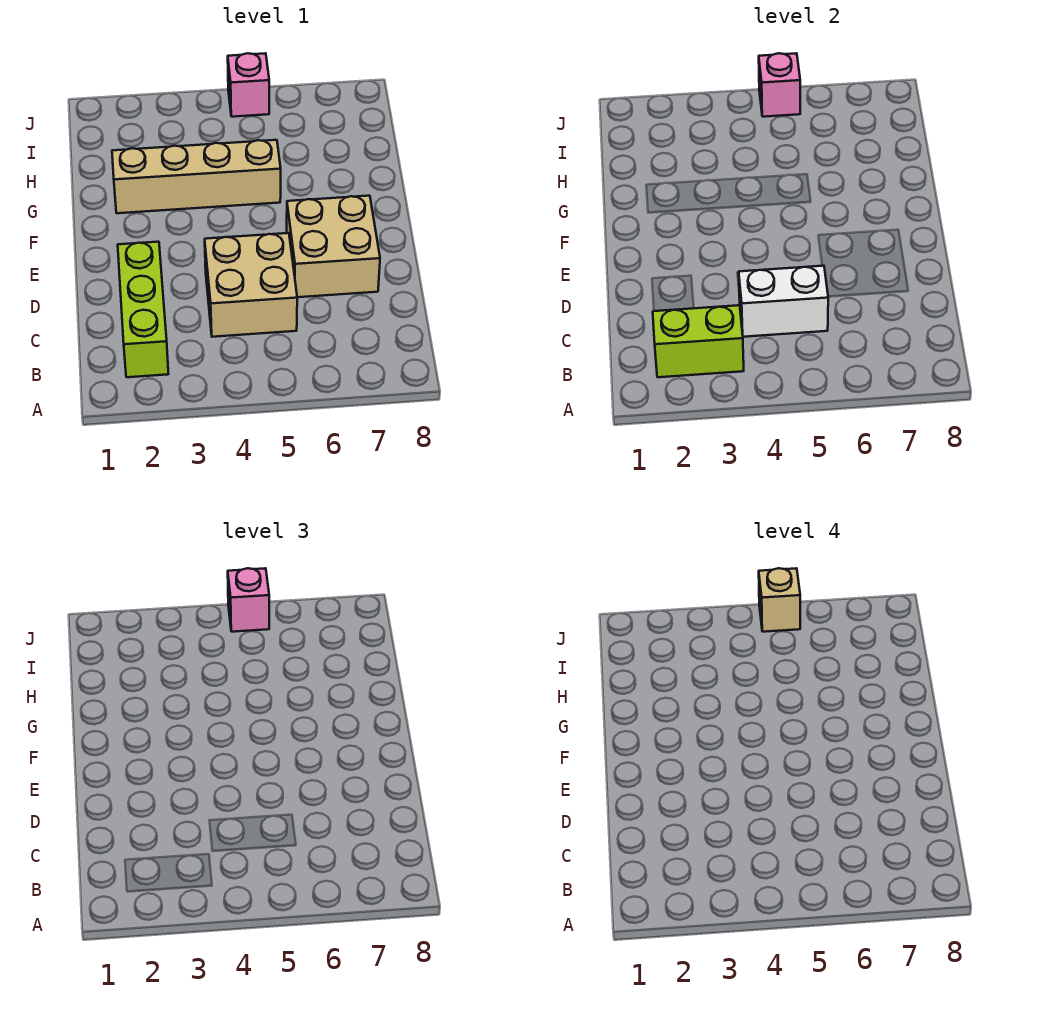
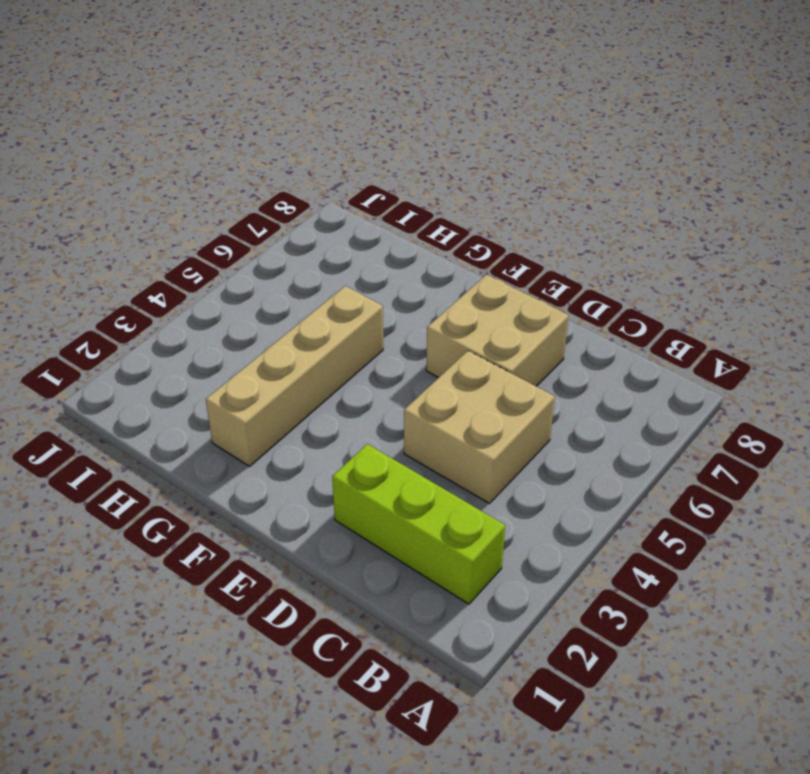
none -> pink brick J5 level 1
none -> lime brick B2:B3 level 2

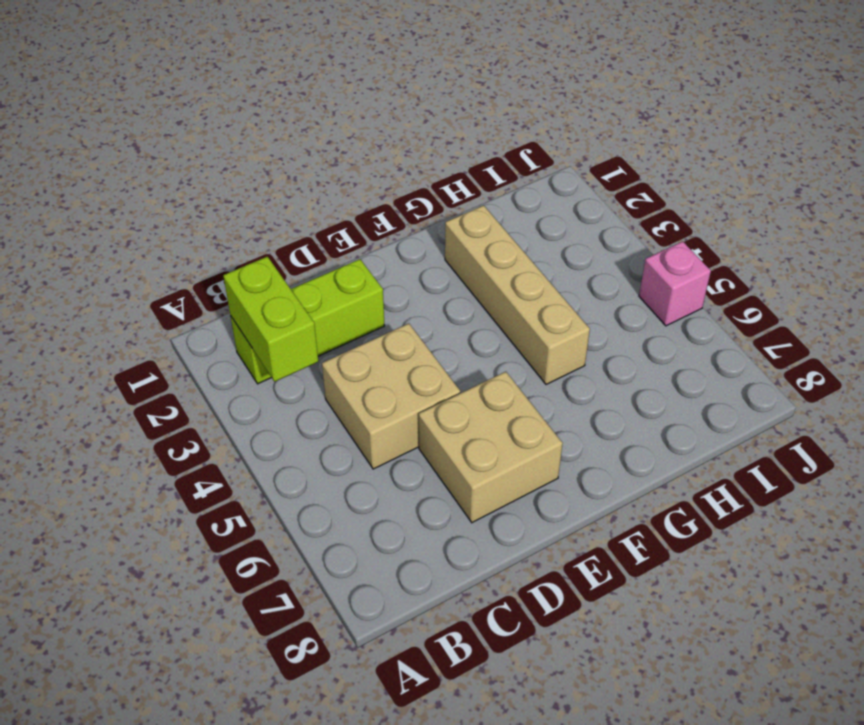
none -> white brick C4:C5 level 2
none -> pink brick J5 level 2

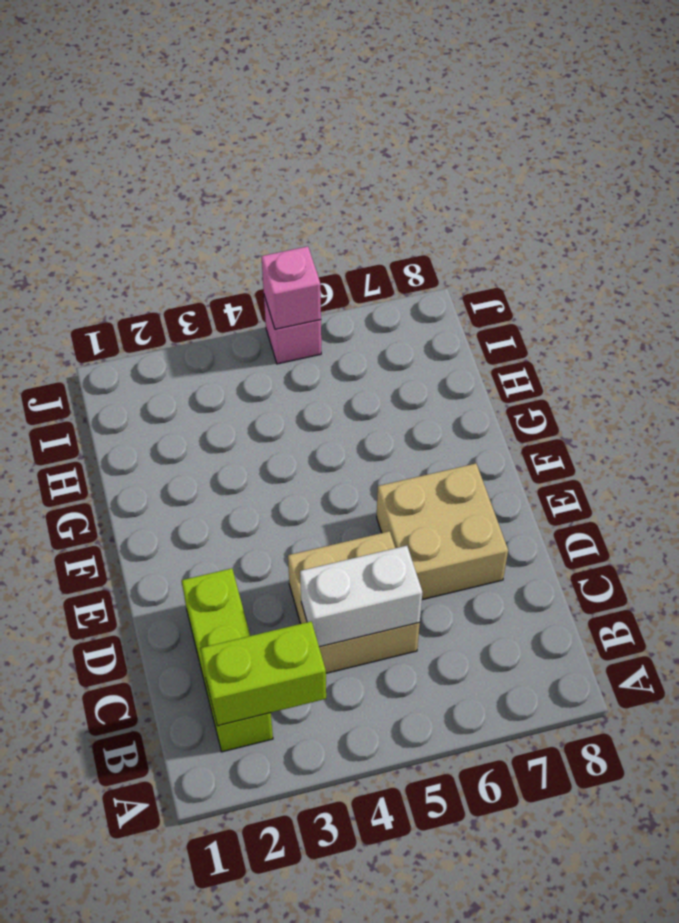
none -> tan brick G2:G5 level 1
none -> pink brick J5 level 3

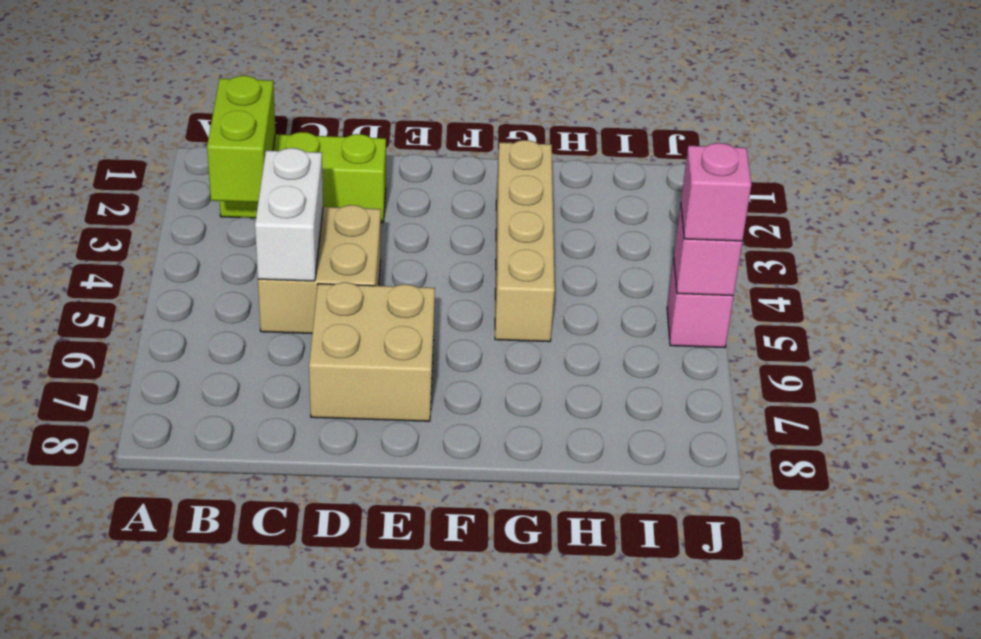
none -> tan brick J5 level 4

